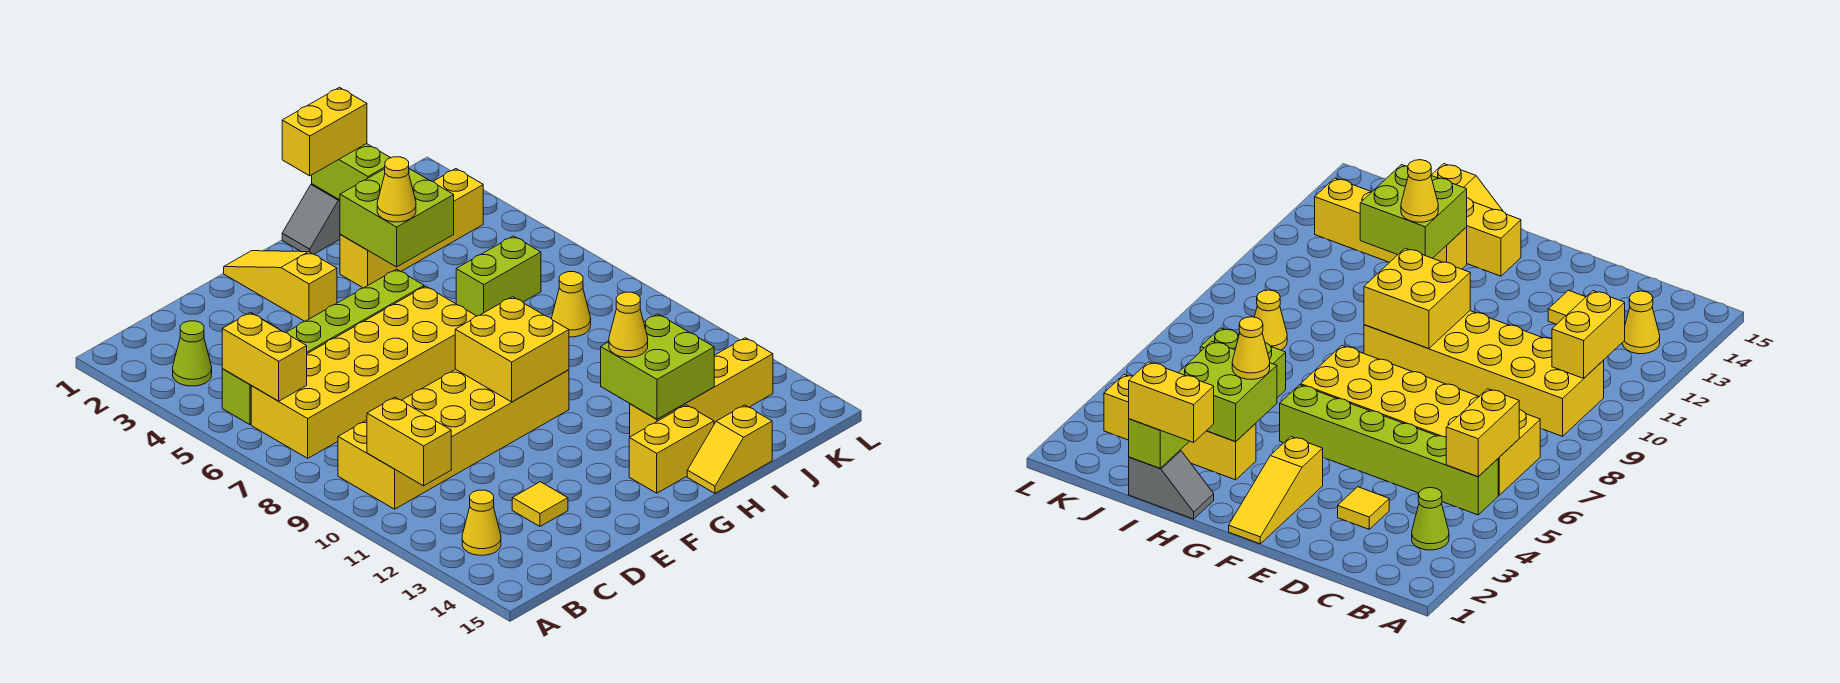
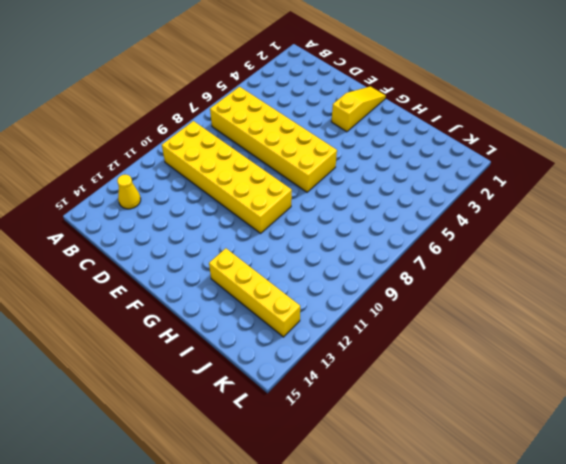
none -> lime cone B3 level 1
none -> lime brick B5:G5 level 1
none -> yellow tile D3 level 1

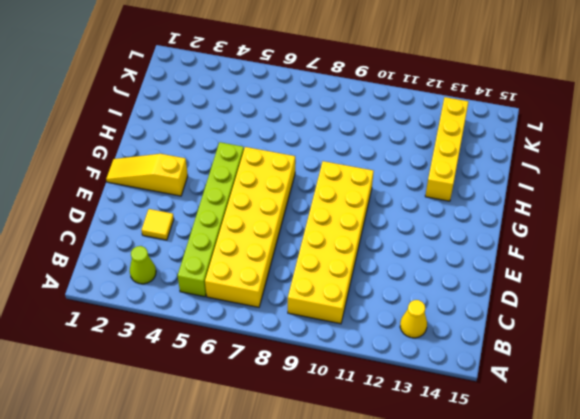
none -> yellow tile D13 level 1
none -> yellow brick G14:H14 level 1
none -> grey slope H1:I1 level 1 top I

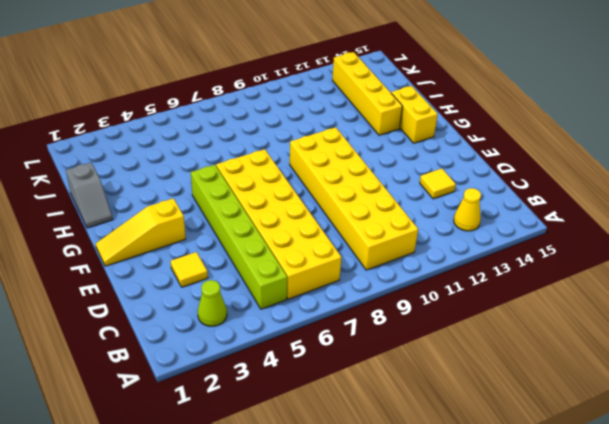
none -> yellow brick H3:K3 level 1
none -> yellow slope H15:I15 level 1 top I
none -> lime brick I6:J6 level 1

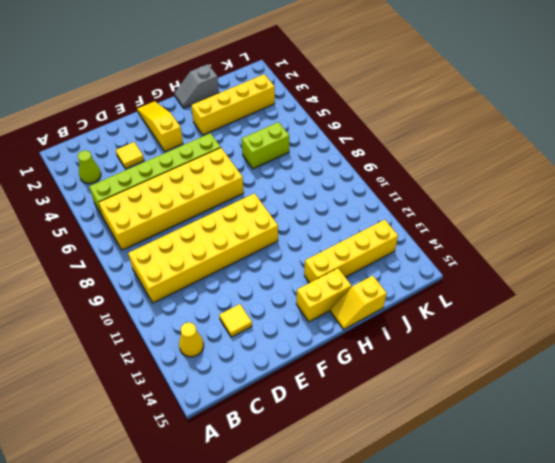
none -> yellow cone J8 level 1
none -> yellow brick B5:B6 level 2
none -> yellow brick B10:B11 level 2

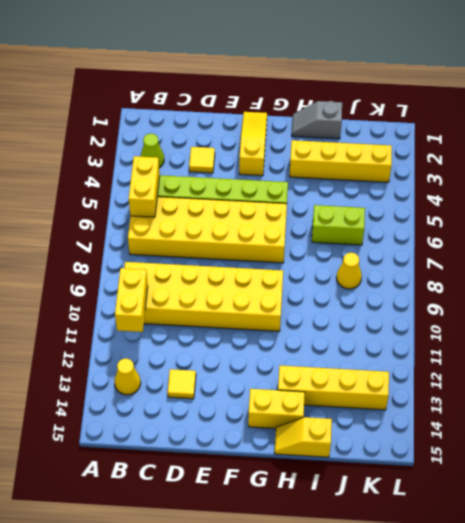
none -> yellow brick F9:G10 level 2
none -> lime brick H3:I4 level 2
none -> lime brick H12:I13 level 2

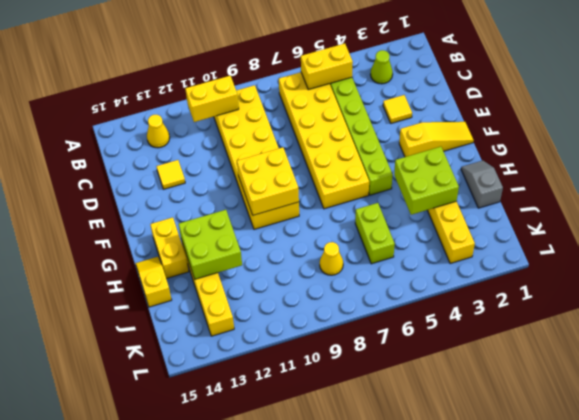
none -> lime brick I1:I2 level 2
none -> yellow brick H1:I1 level 3
none -> yellow cone H4 level 3

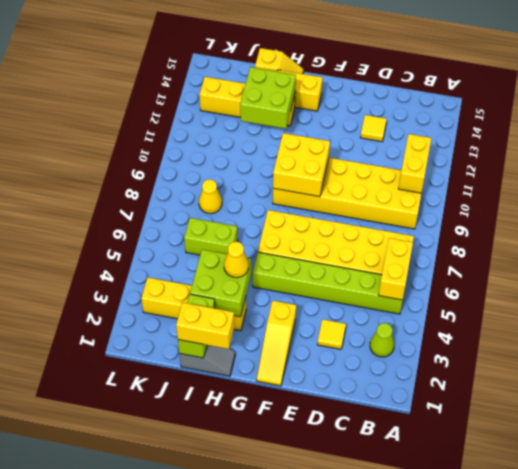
none -> yellow cone B13 level 1
none -> yellow cone H12 level 3

